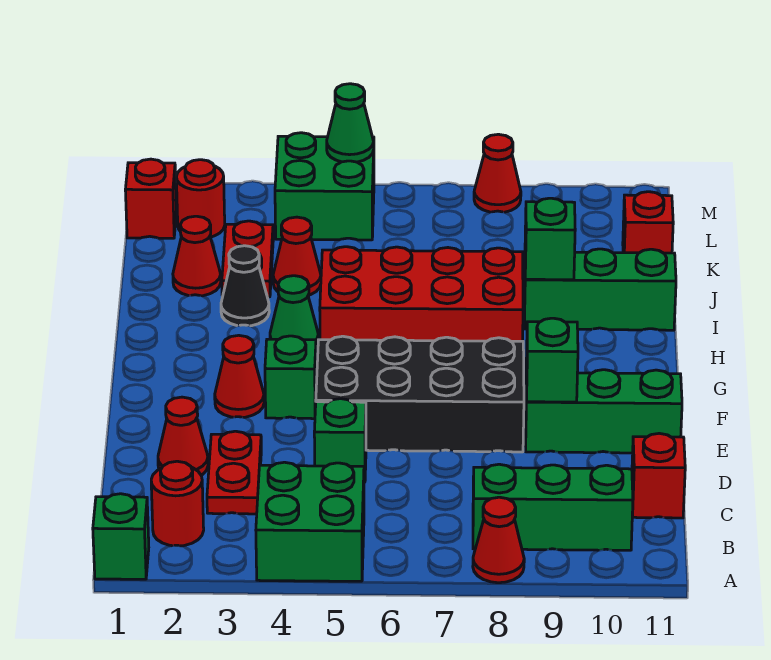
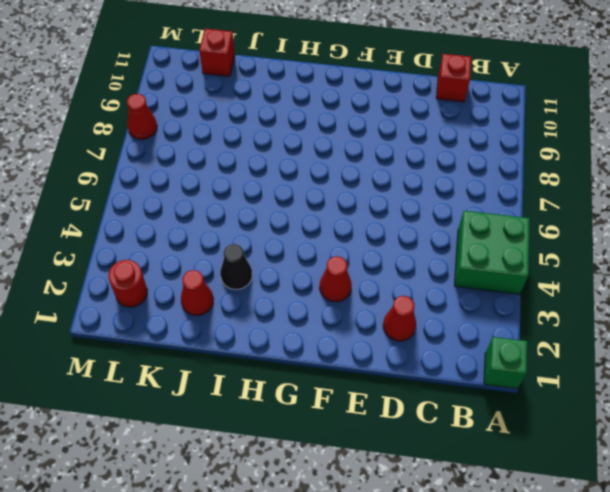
none -> red cone A8 level 1
none -> red round brick B2 level 1
none -> green brick B8:B10 level 1

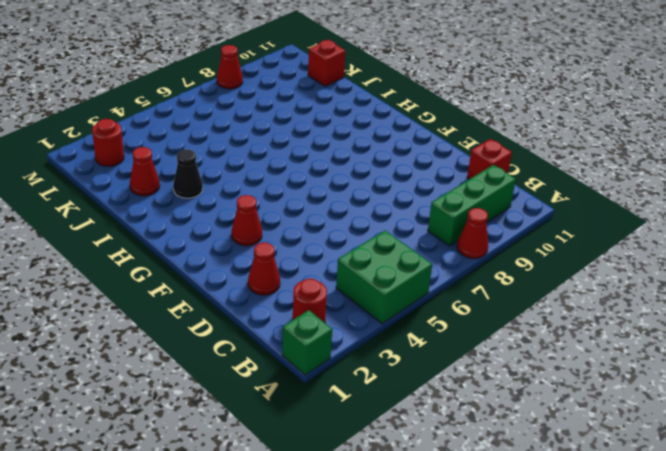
none -> red plate C3:D3 level 1
none -> green brick D5 level 1
none -> black brick E5:F8 level 1

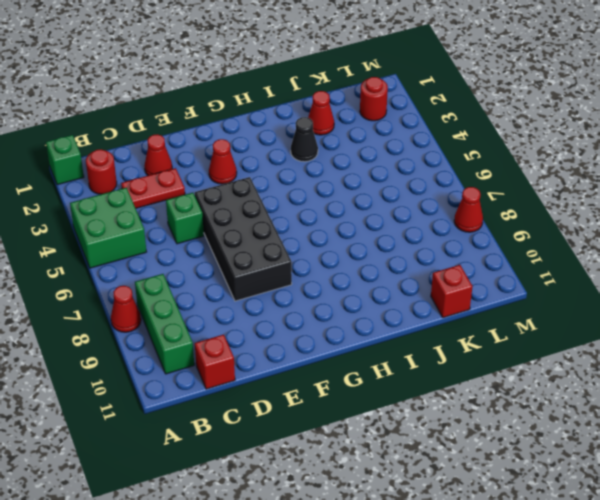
none -> green brick E9:E11 level 1
none -> green brick F4 level 1
none -> green cone H4 level 1

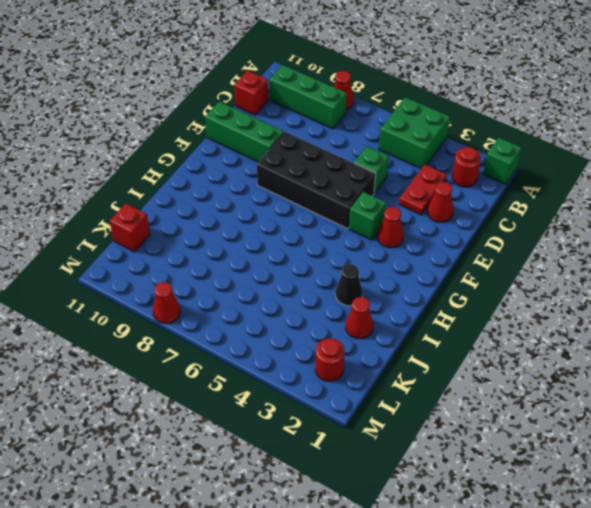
none -> green cone H4 level 1
none -> red brick H5:I8 level 1
none -> green brick I9:I11 level 1

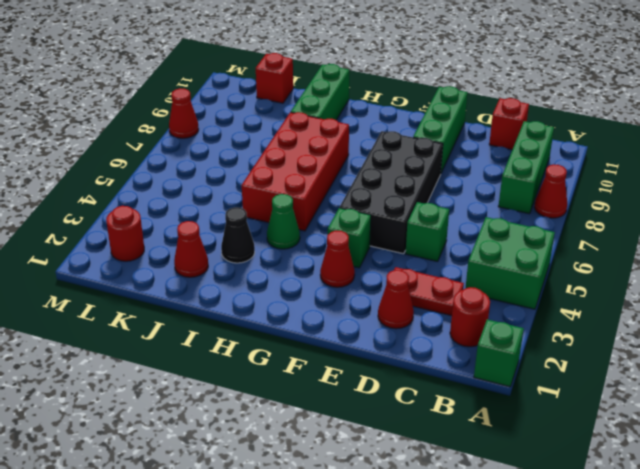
none -> red plate J3:K3 level 1
none -> red cone J4 level 1
none -> red brick L1 level 1

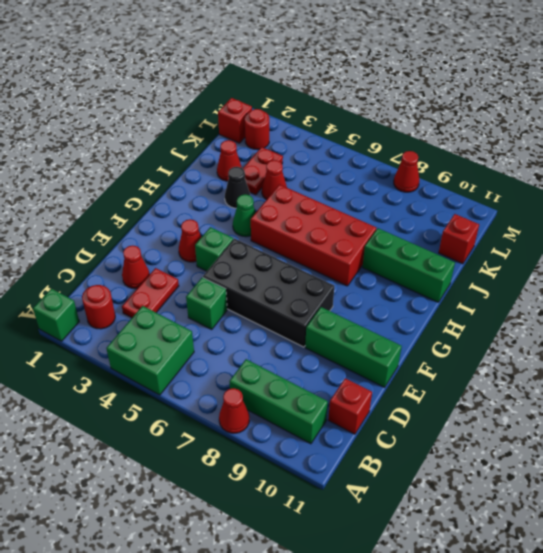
none -> green brick L4:M5 level 1
none -> green brick E9 level 2
none -> green brick I9 level 2

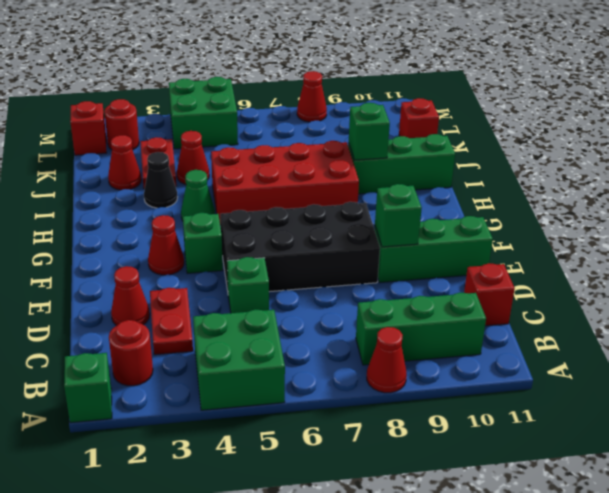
none -> green cone M5 level 2

